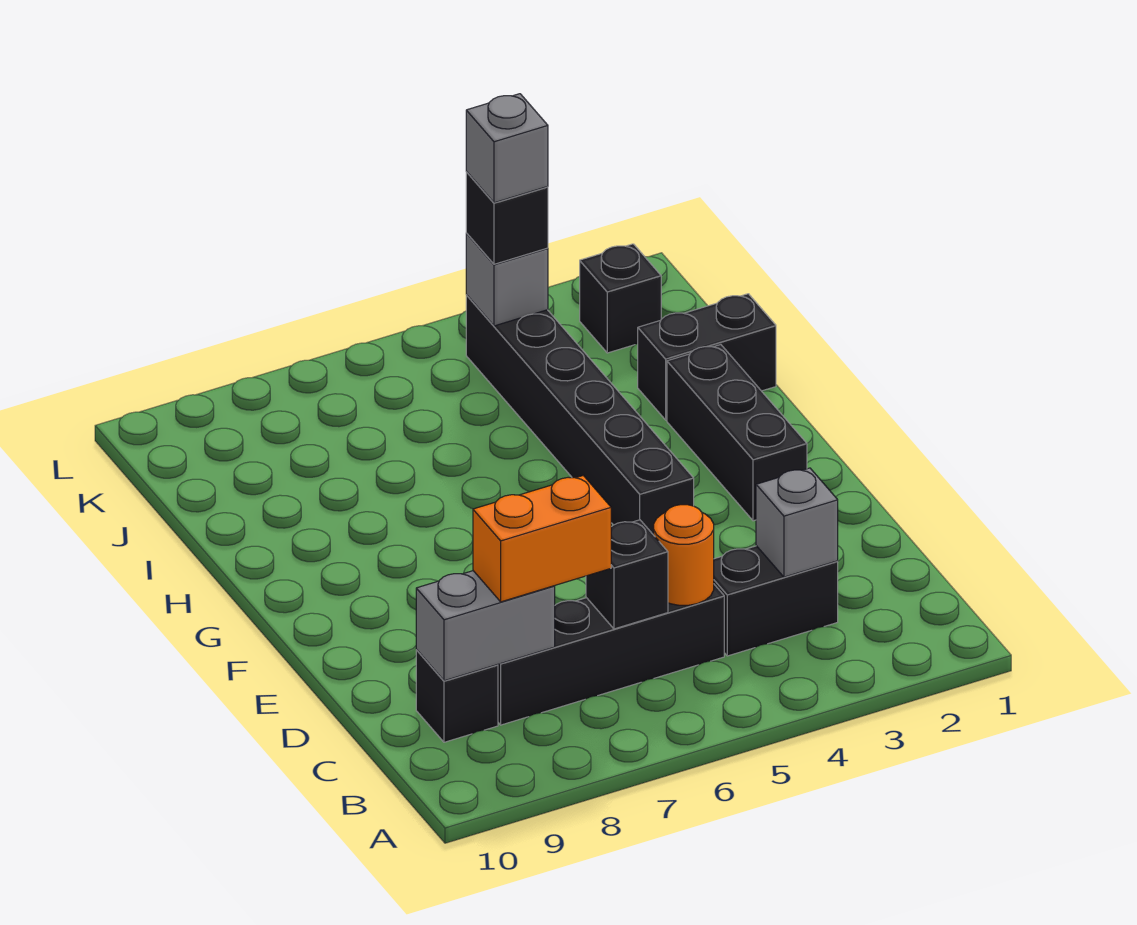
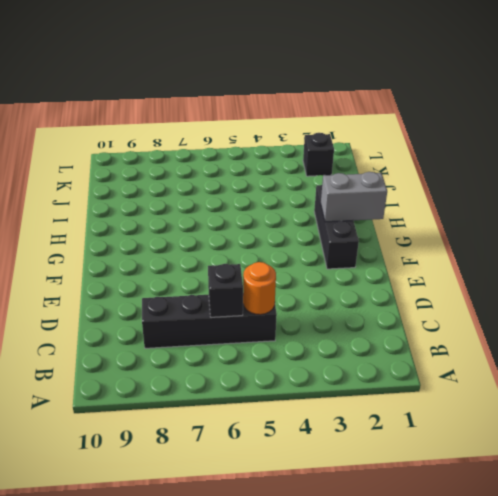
grey brick G1:G2 level 2 -> grey brick C8:C9 level 2
none -> black brick C3:C4 level 1
none -> black brick C9 level 1
none -> black brick F4:K4 level 1

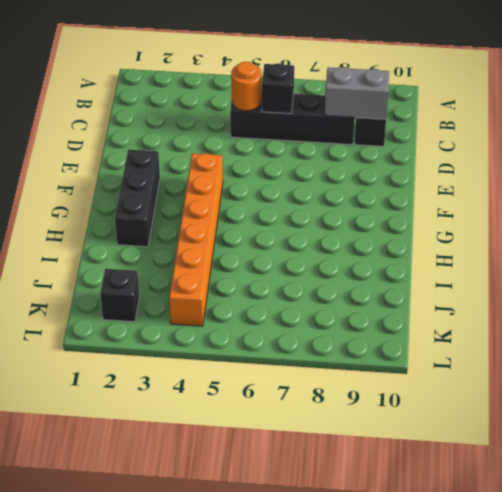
orange brick F4:K4 level 1 -> black brick F4:K4 level 1
none -> black brick C3:C4 level 1
none -> black brick I1:I2 level 1
none -> grey brick C3 level 2

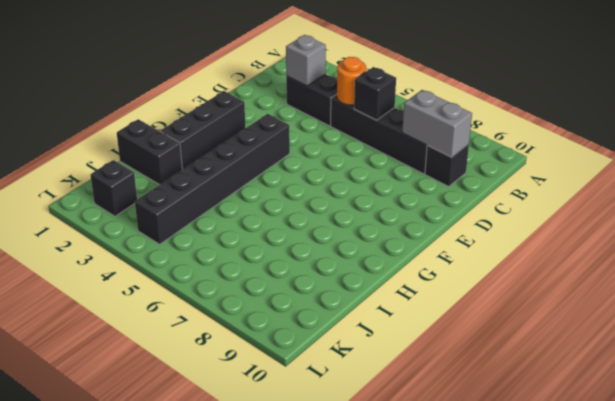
none -> grey brick K4 level 2
none -> orange brick C7:C8 level 3
none -> black brick K4 level 3

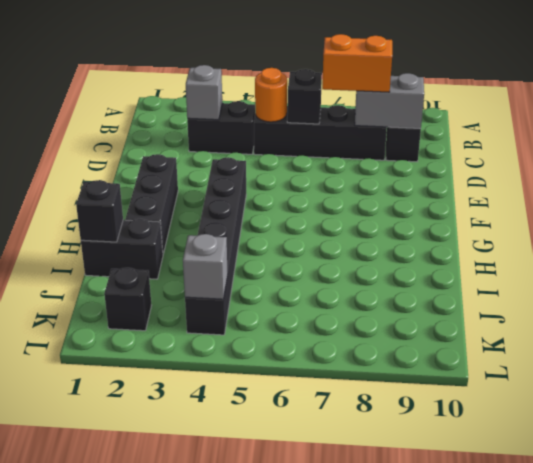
black brick I1 level 2 -> black brick K4 level 3
none -> grey brick K4 level 4

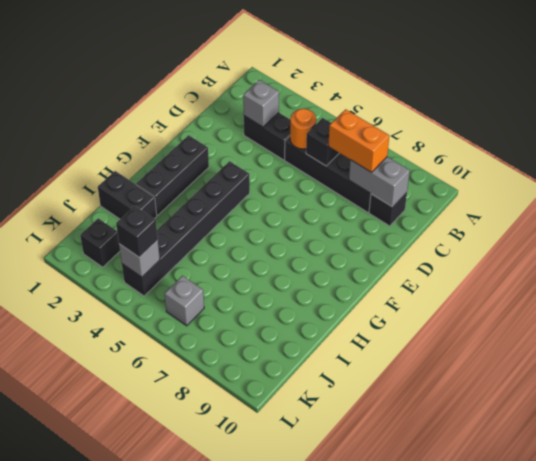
grey brick K6 level 1 -> grey brick K4 level 4

